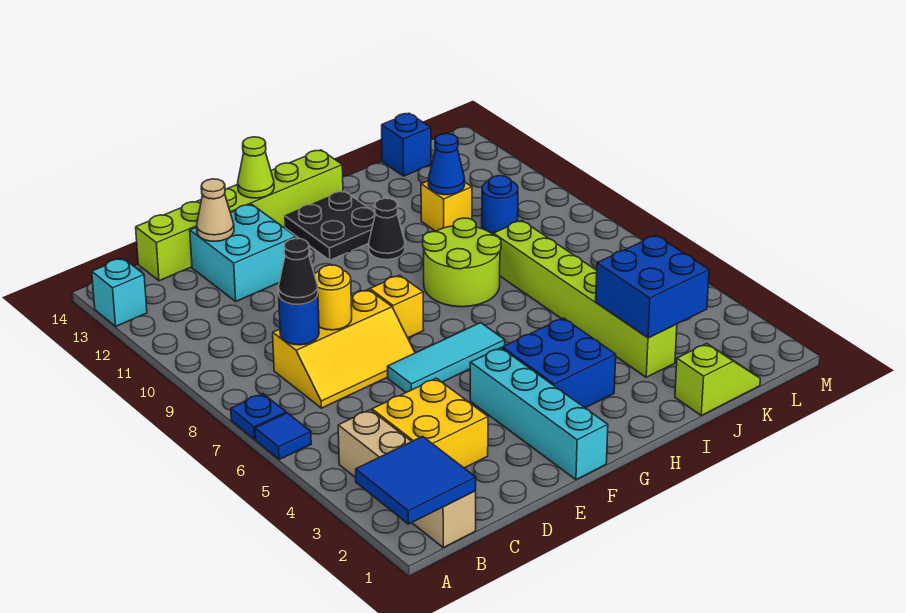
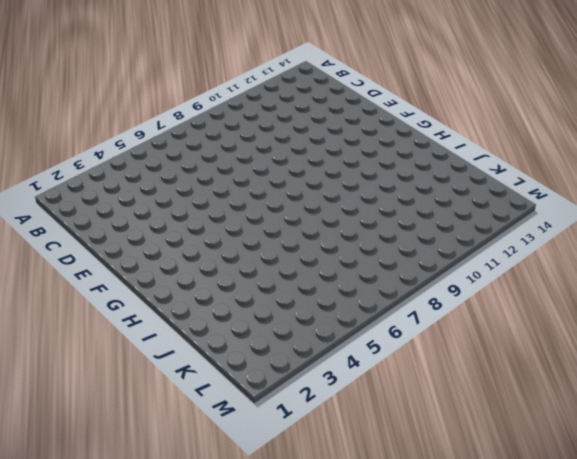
none -> blue tile A6 level 1
none -> blue plate A7 level 1
none -> cyan brick A13 level 1

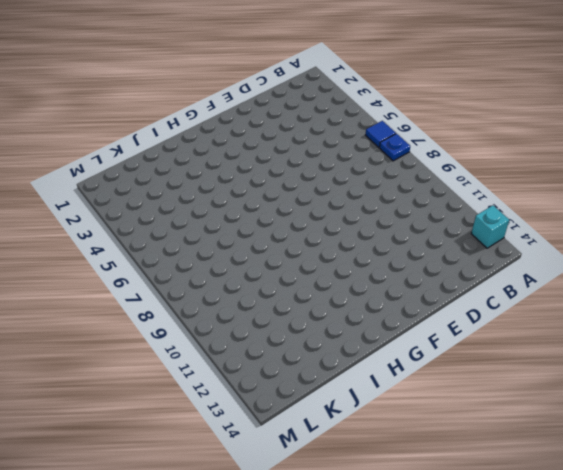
none -> tan brick B1:B4 level 1
none -> yellow brick C3:D4 level 1
none -> yellow slope C7:E8 level 1 top 8

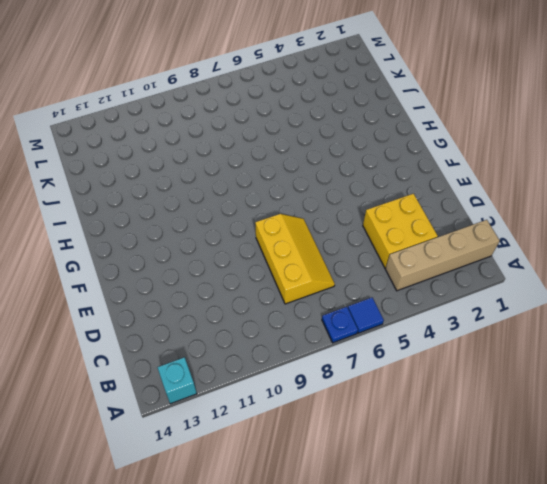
none -> lime brick C14:H14 level 1
none -> cyan brick D12:E13 level 1
none -> cyan tile E6:G6 level 1

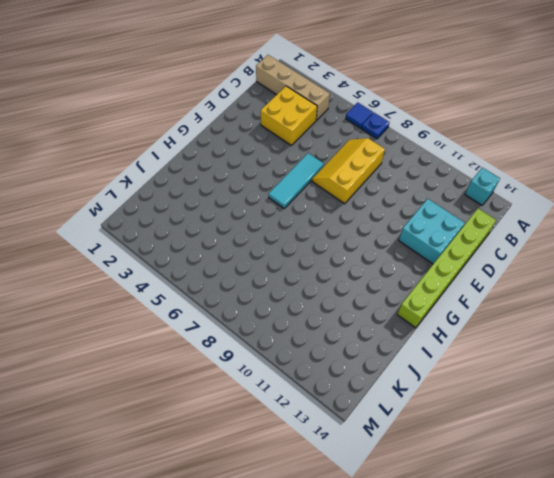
none -> cyan brick F1:F4 level 1
none -> yellow brick F8 level 1
none -> blue brick G3:H4 level 1

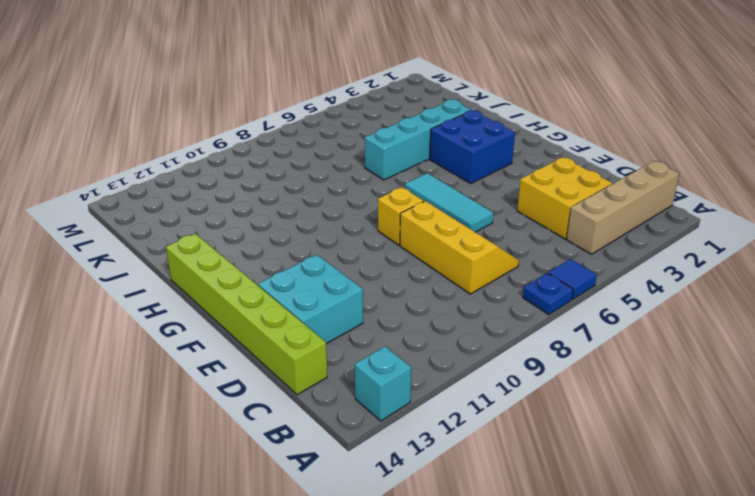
cyan brick I3:I6 level 1 -> cyan brick F1:F4 level 1
none -> black plate G12:H13 level 1
none -> lime round brick H8:I9 level 1
none -> black cone H11 level 1

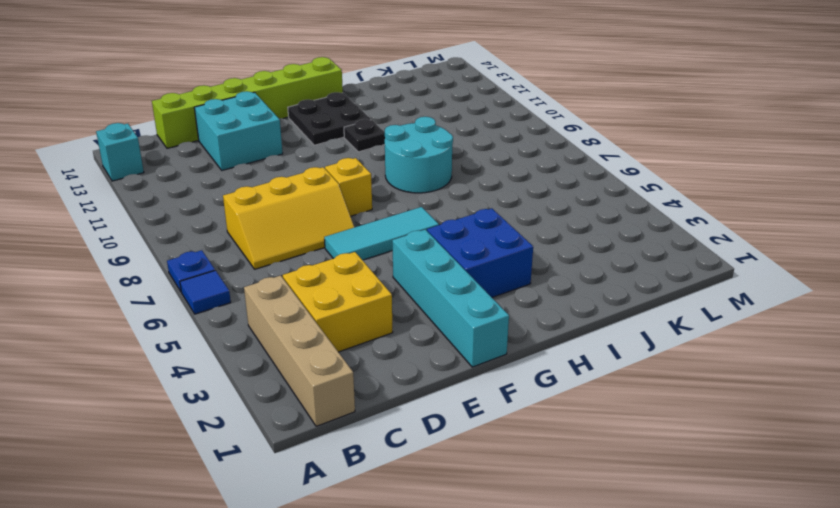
cyan round brick H8:I9 level 1 -> lime round brick H8:I9 level 1
black plate H11 level 1 -> black cone H11 level 1
none -> lime slope J1:K1 level 1 top J
none -> lime brick J3:J8 level 1
none -> yellow brick J11 level 1

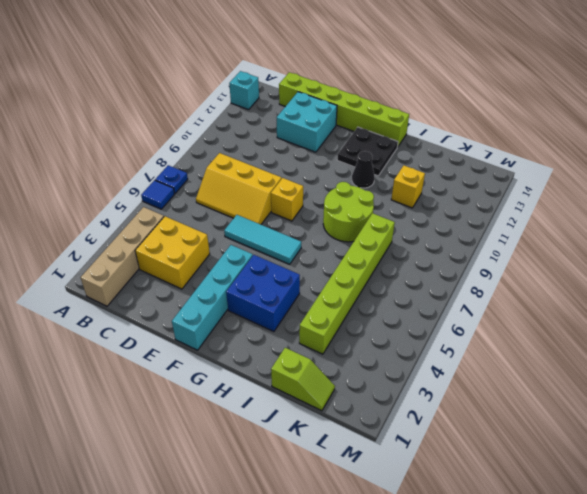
none -> blue round brick K10 level 1
none -> blue brick K14 level 1
none -> blue tile A1:B2 level 2

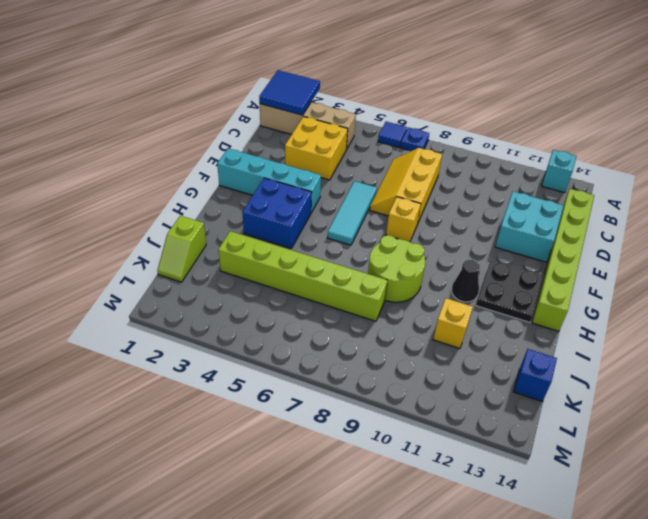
none -> blue round brick K10 level 1
none -> blue round brick C8 level 2
none -> yellow round brick D8 level 2

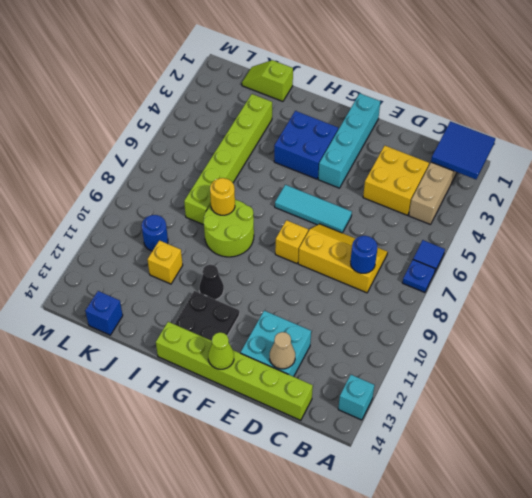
yellow round brick I8 level 2 -> yellow round brick D8 level 2
none -> blue brick J3:K4 level 2
none -> blue cone J11 level 2
none -> black cone C8 level 3

